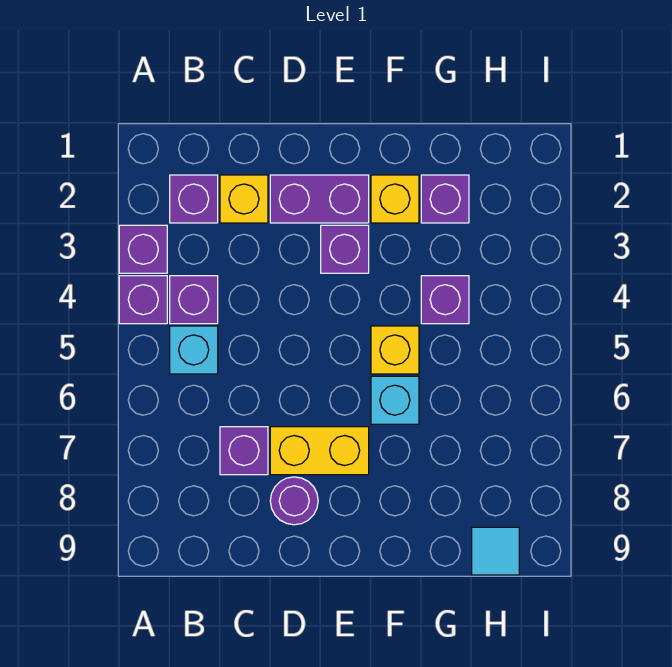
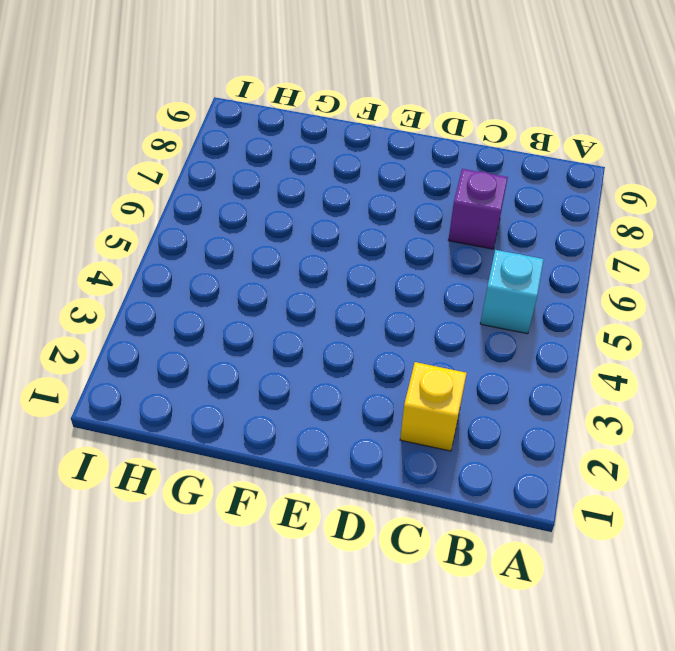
none -> purple brick A3 level 1
none -> purple brick A4 level 1
none -> purple brick B2 level 1

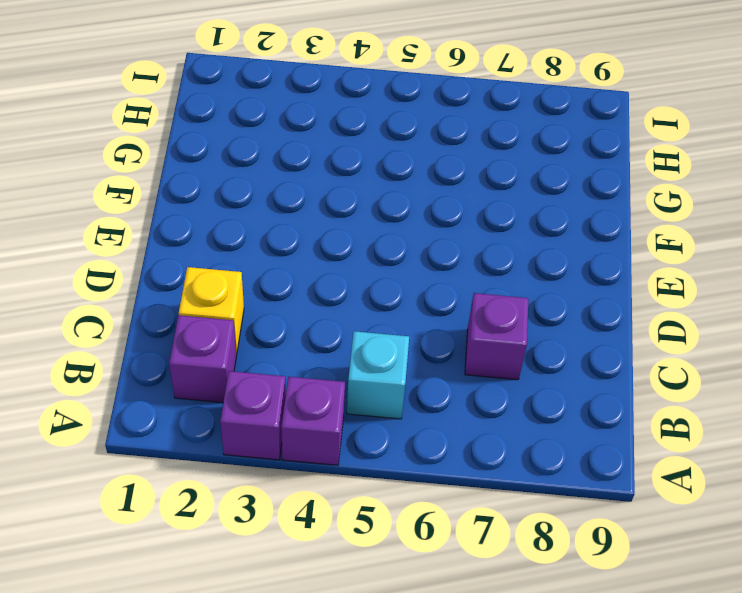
none -> purple brick B4 level 1
none -> purple brick D2:E2 level 1
none -> yellow brick D7:E7 level 1

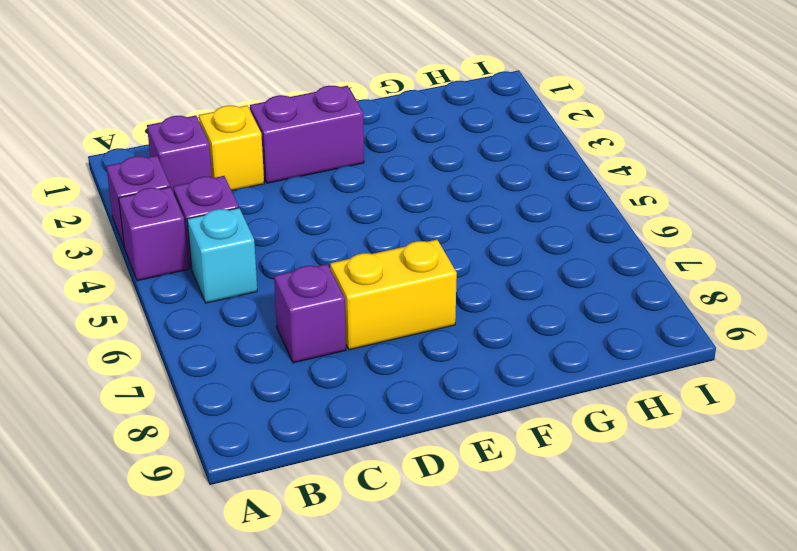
none -> purple round brick D8 level 1
none -> purple brick E3 level 1
none -> yellow brick F2 level 1

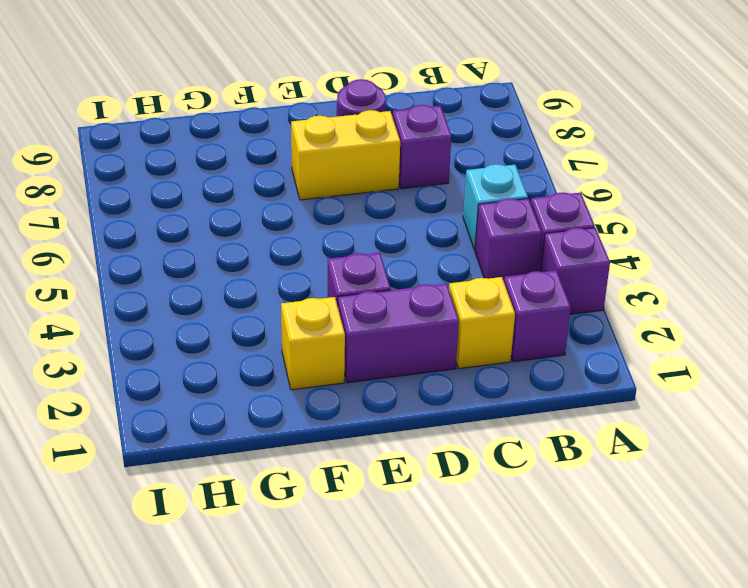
none -> yellow brick F5 level 1
none -> cyan brick F6 level 1
none -> purple brick G2 level 1

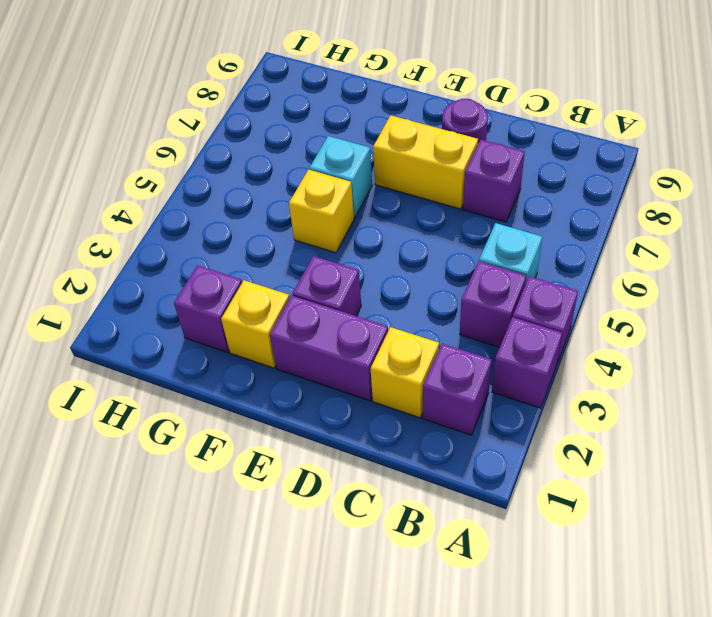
none -> purple brick G4 level 1
none -> cyan tile H9 level 1

